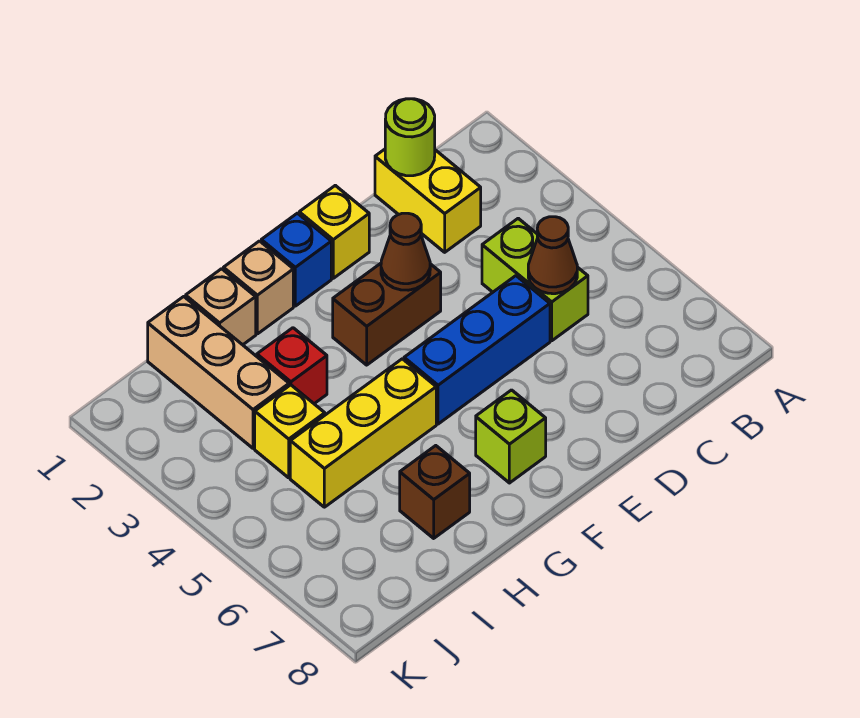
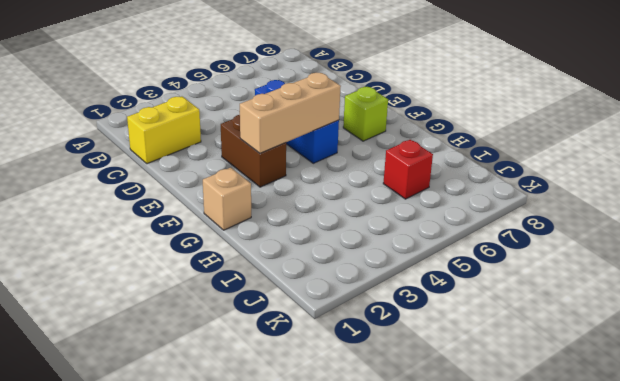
tan brick F3:F5 level 2 -> tan brick I1:I3 level 1
red brick I6 level 1 -> red brick H3 level 1
none -> lime brick C4:C5 level 1
none -> yellow brick E1 level 1
none -> blue brick F1 level 1

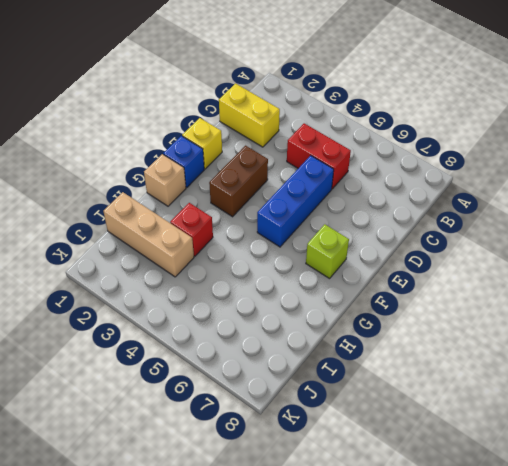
red brick C4:C5 level 1 -> lime brick C4:C5 level 1
none -> yellow brick G5:I5 level 1
none -> tan brick H1 level 1
none -> brown brick H7 level 1

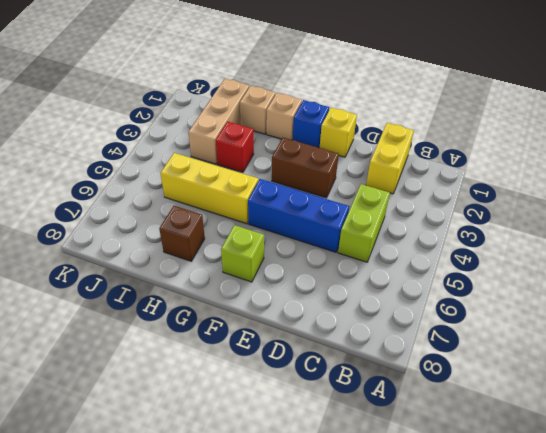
none -> yellow brick I4 level 1
none -> lime round brick C1 level 2
none -> brown cone C5 level 2

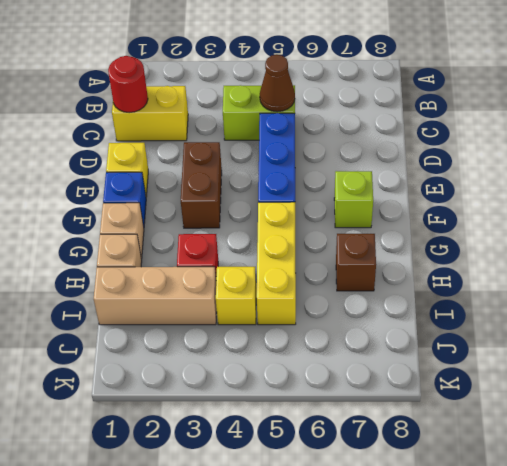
red round brick C1 level 2 -> lime round brick C1 level 2
none -> brown cone E3 level 2

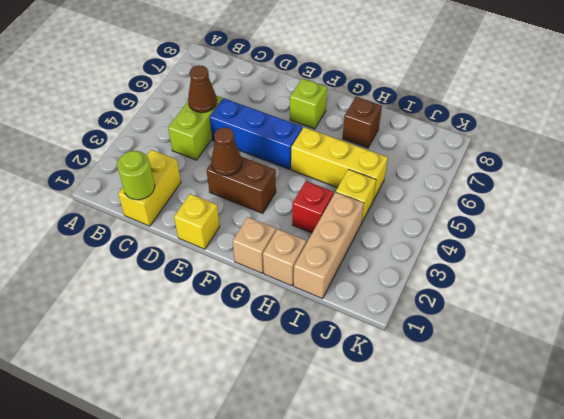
none -> blue brick F1 level 1

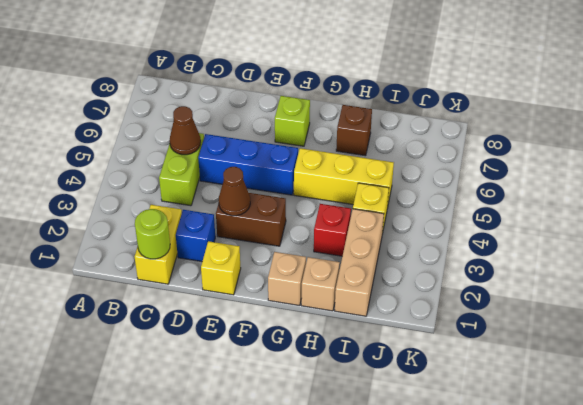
blue brick D2 level 1 -> blue brick F1 level 1

